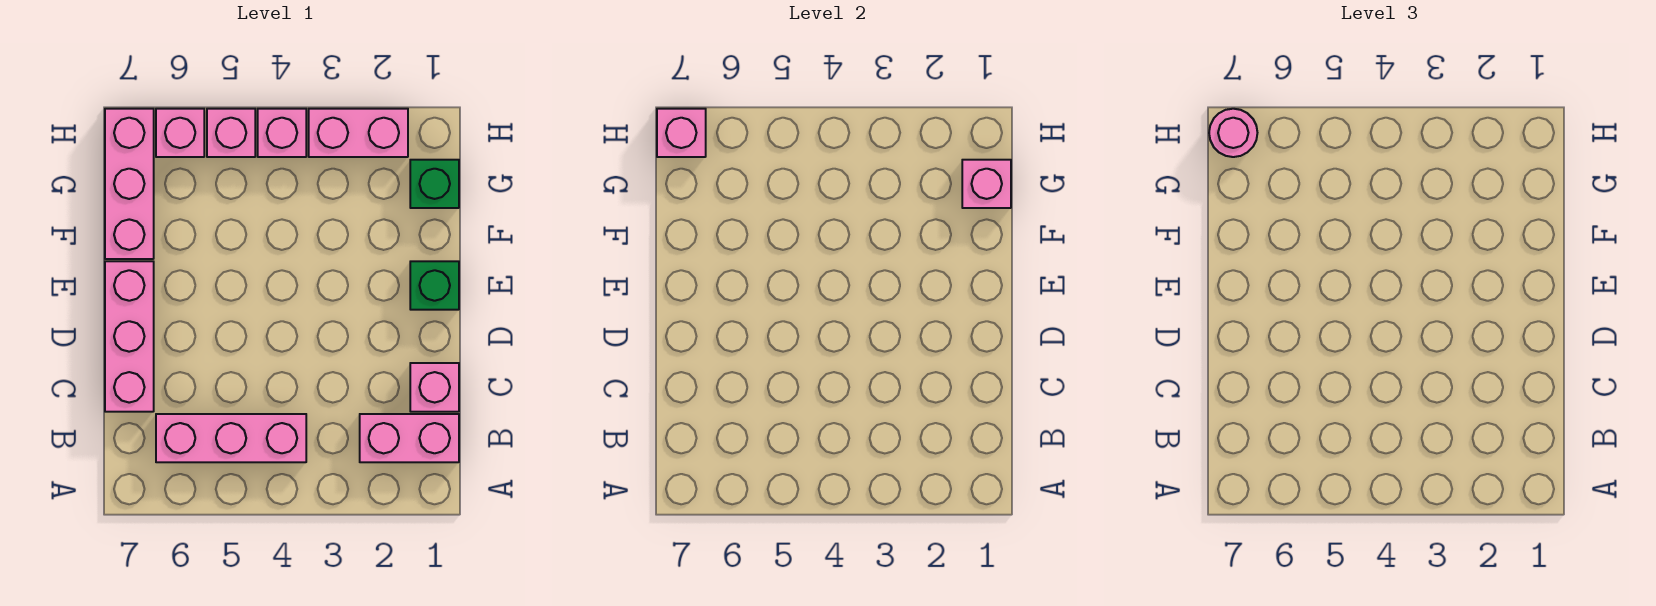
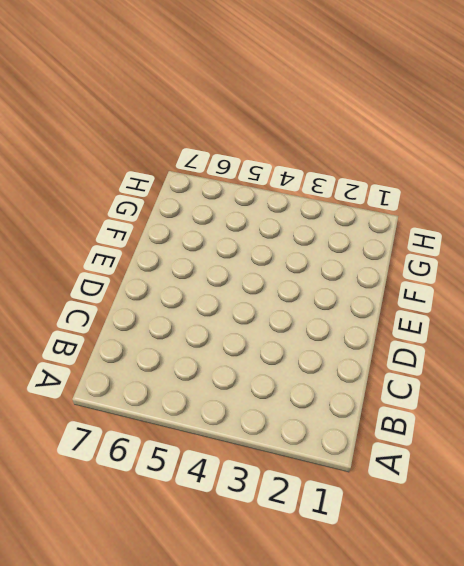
none -> pink brick B1:B2 level 1
none -> pink brick B4:B6 level 1
none -> pink brick C1 level 1

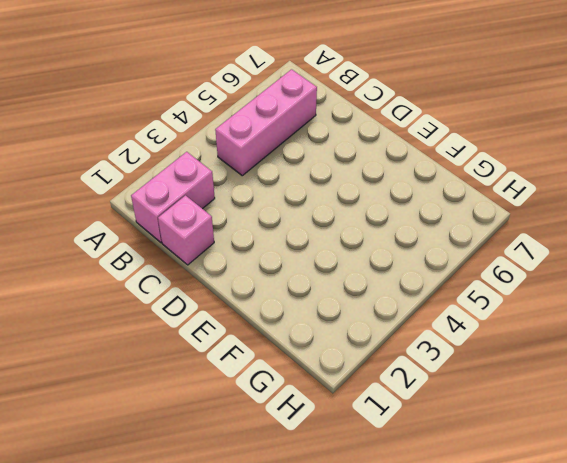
none -> pink brick C7:E7 level 1
none -> green brick E1 level 1
none -> pink brick F7:H7 level 1

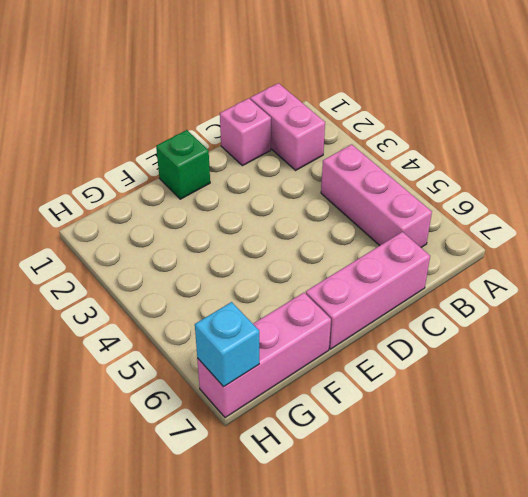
cyan brick H7 level 2 -> pink brick H7 level 2
none -> green brick G1 level 1
none -> pink brick H2:H3 level 1
none -> pink brick H4 level 1

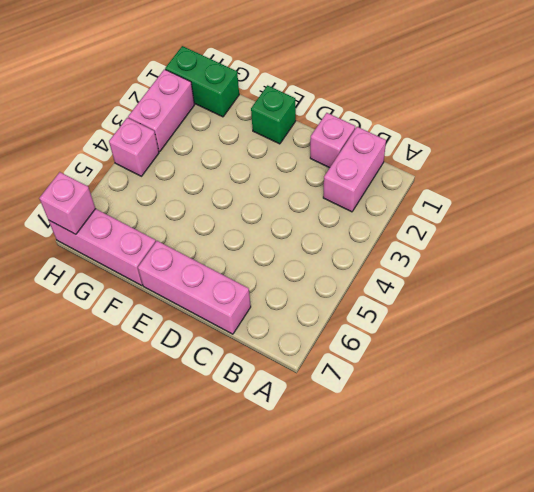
green brick G1:H1 level 1 -> green brick G1 level 1
none -> pink brick B4:B6 level 1
none -> pink brick H5 level 1
none -> pink brick H6 level 1

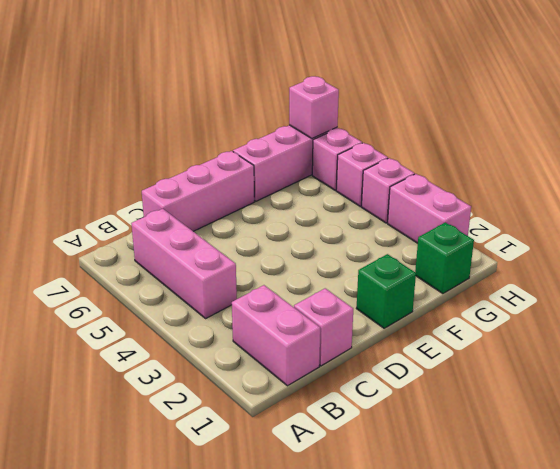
none -> pink brick G1 level 2
none -> pink round brick H7 level 3

